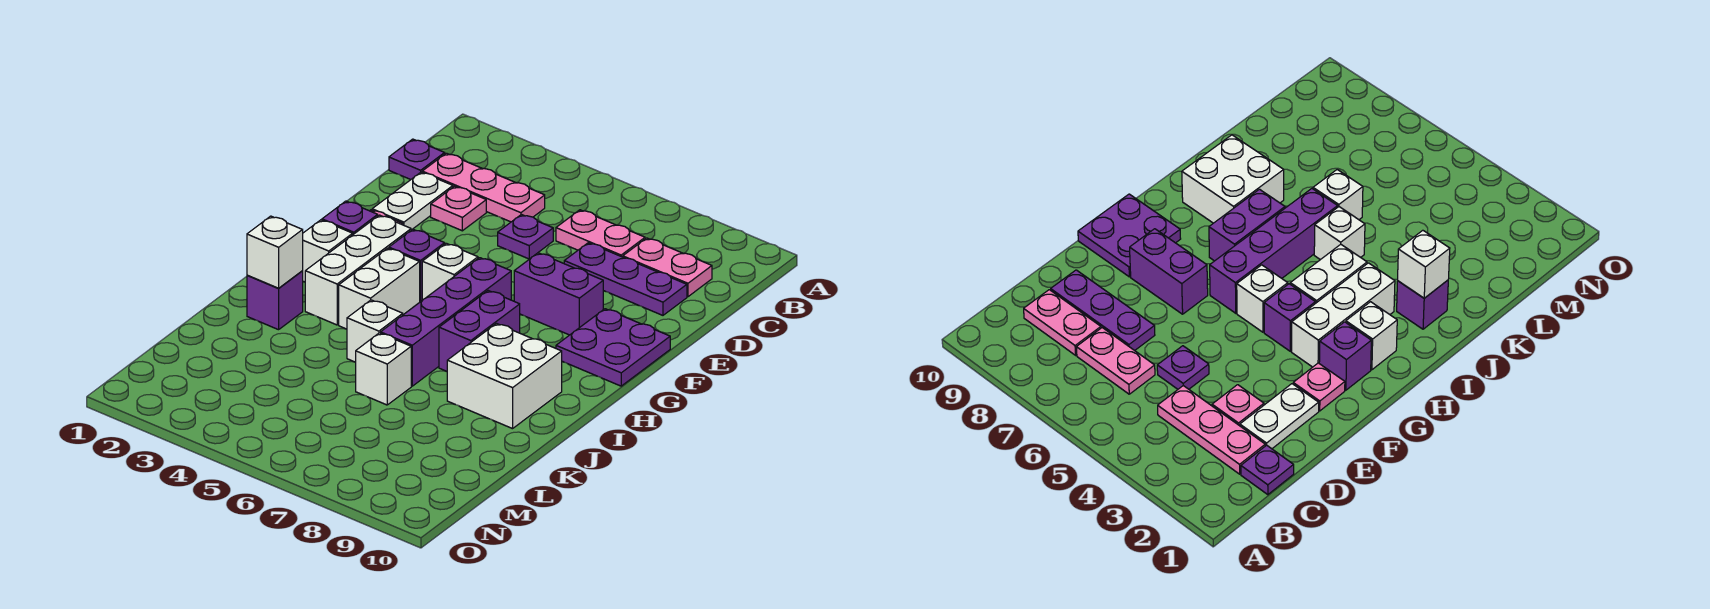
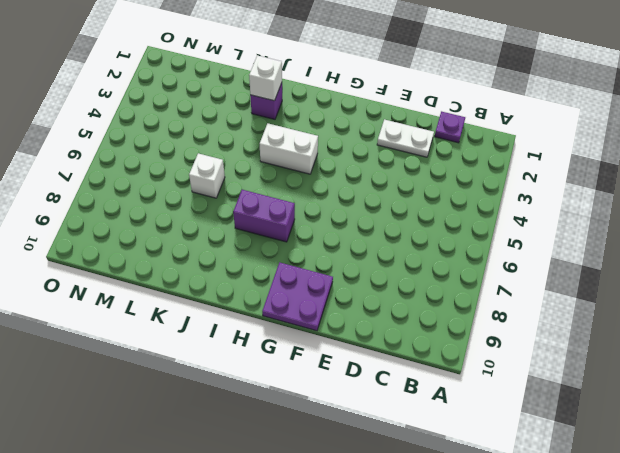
none -> pink plate C2:C4 level 1
none -> pink plate C6:C7 level 1
none -> pink plate C8:C9 level 1

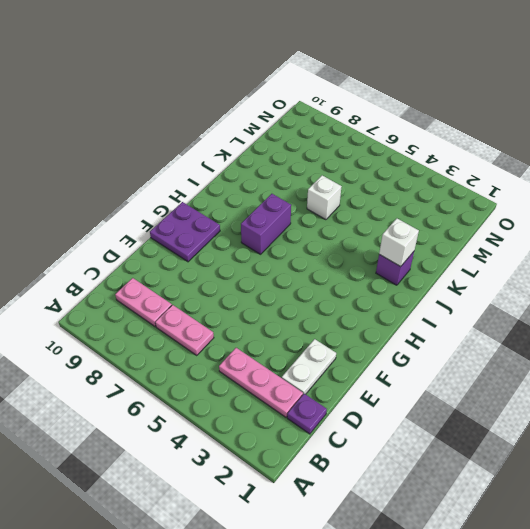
none -> pink plate D3 level 1
none -> purple plate D5 level 1
none -> purple plate D7:D9 level 1

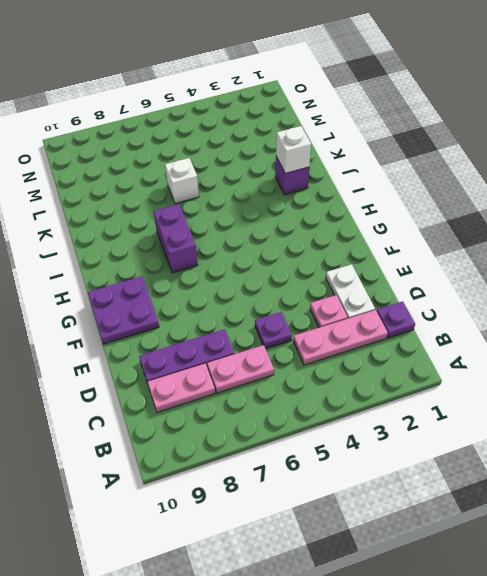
none -> pink plate F2 level 1
none -> purple brick F7:F8 level 1
none -> purple brick G2 level 1

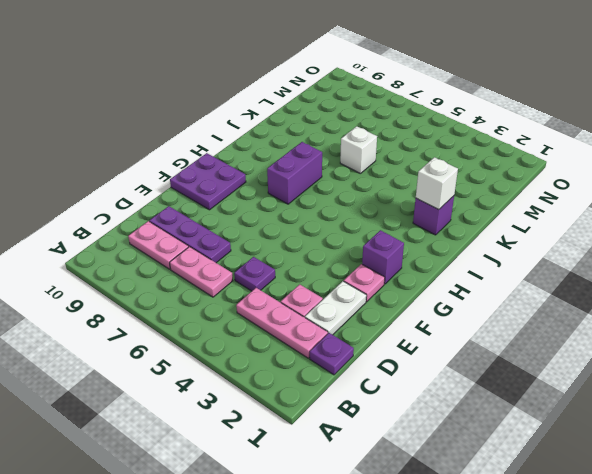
none -> purple brick F7:F8 level 1
none -> white brick G3:I3 level 1
none -> purple brick G4 level 1

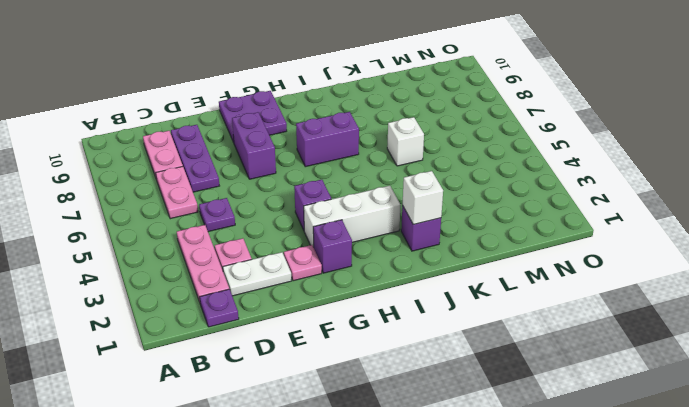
none -> white brick G5 level 1
none -> purple brick G6:J6 level 1
none -> white brick H2 level 1

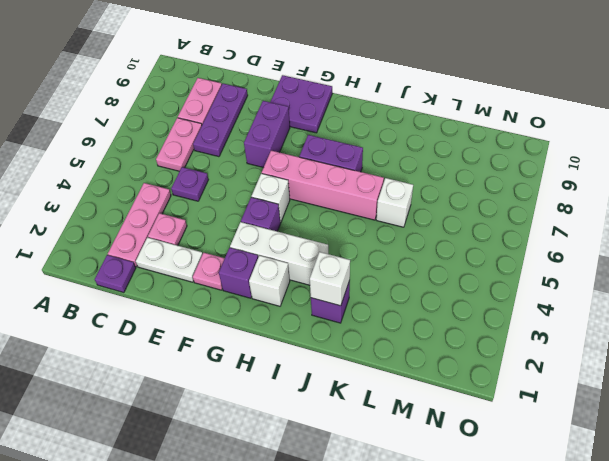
pink brick G6:J6 level 1 -> purple brick G6:J6 level 1
none -> white brick H4:I4 level 1
none -> white brick I8:J9 level 1
none -> white brick J5 level 1

